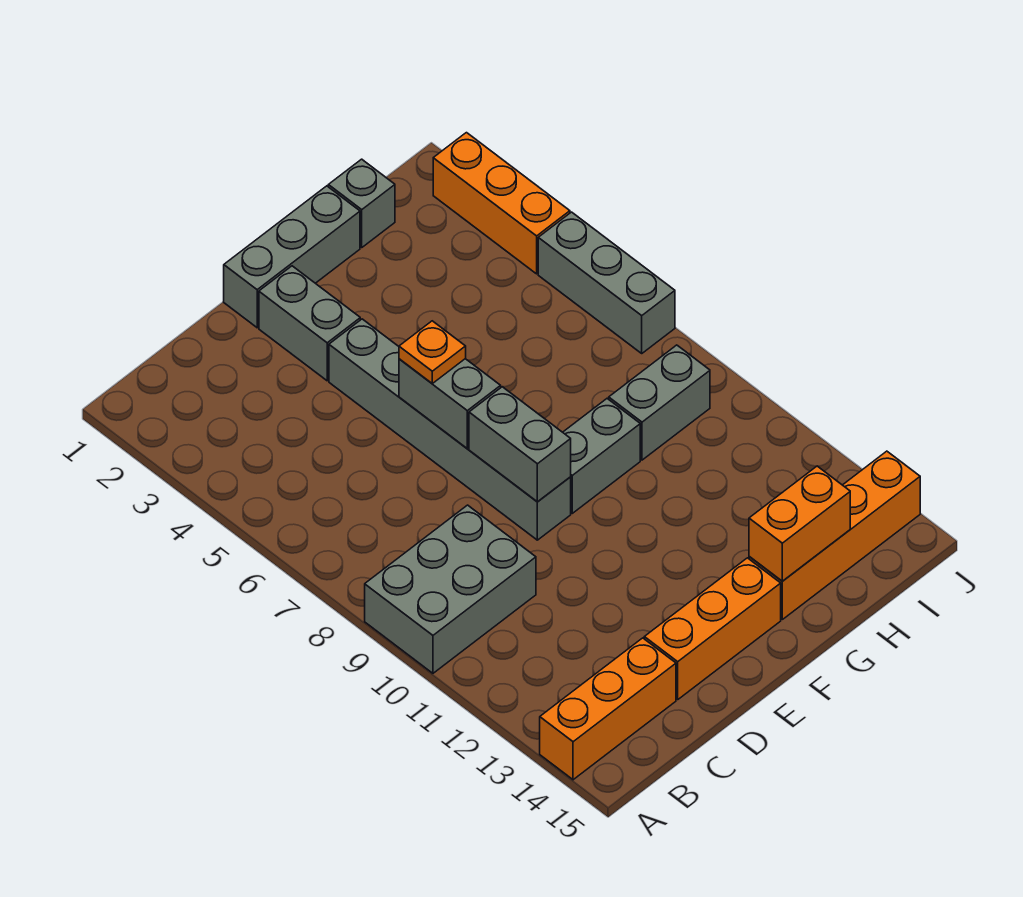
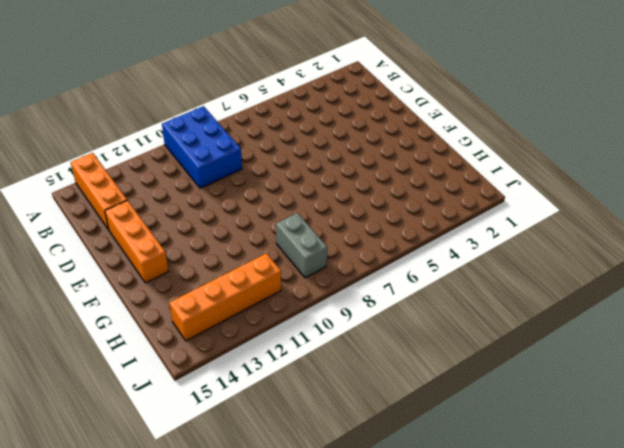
blue brick A9:C10 level 1 -> grey brick A9:C10 level 1
orange brick I11:I14 level 1 -> orange brick G14:J14 level 1
none -> grey brick E1:G1 level 1
none -> grey brick E2:E3 level 1
none -> grey brick E4:E9 level 1

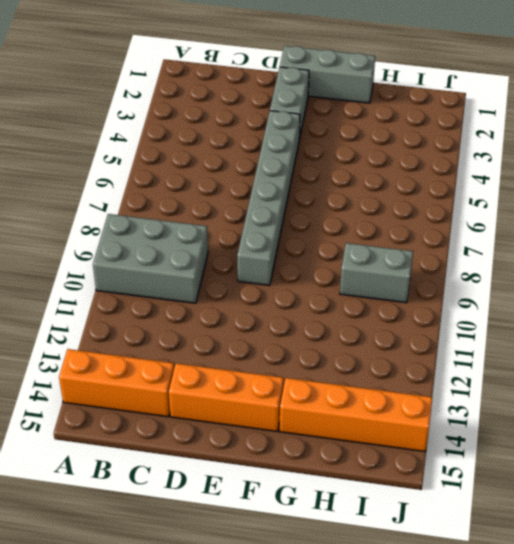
none -> grey brick F9:G9 level 1
none -> grey brick H1 level 1
none -> orange brick J2:J4 level 1

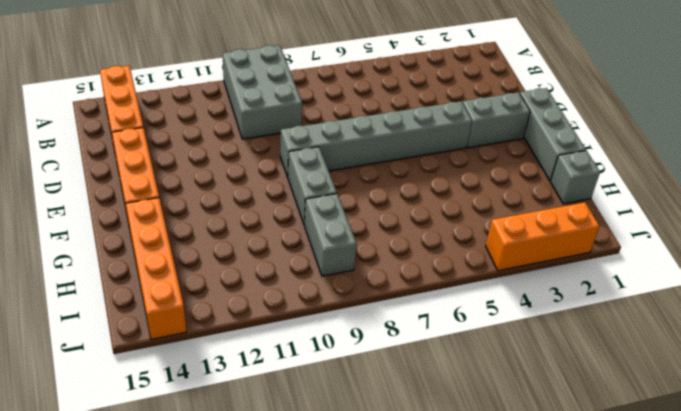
none -> grey brick J5:J7 level 1
none -> grey brick E6:E7 level 2
none -> grey brick E8:E9 level 2

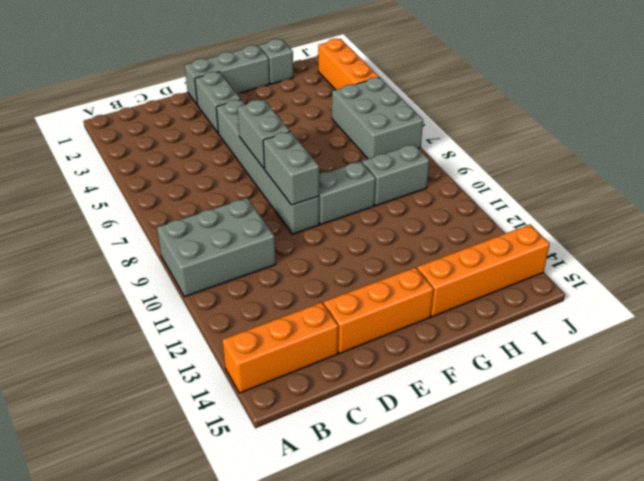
grey brick I5:J7 level 1 -> grey brick J5:J7 level 1
none -> orange brick G14:H14 level 2
none -> orange plate E6 level 3

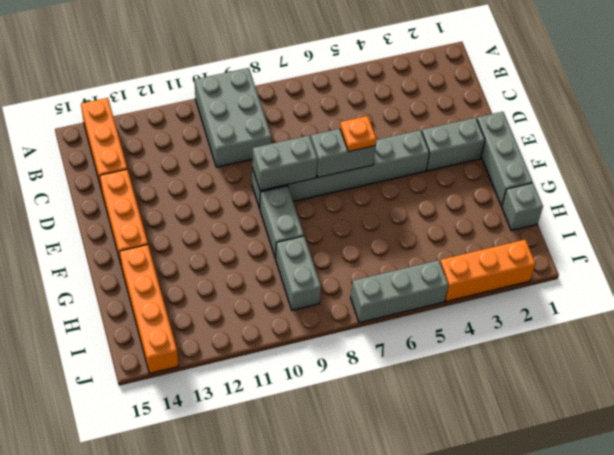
none -> orange brick G14:H14 level 2

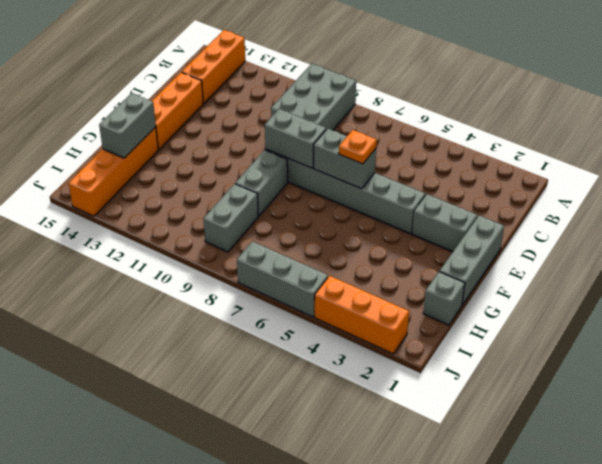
grey brick G14:H14 level 2 -> orange brick G14:H14 level 2

